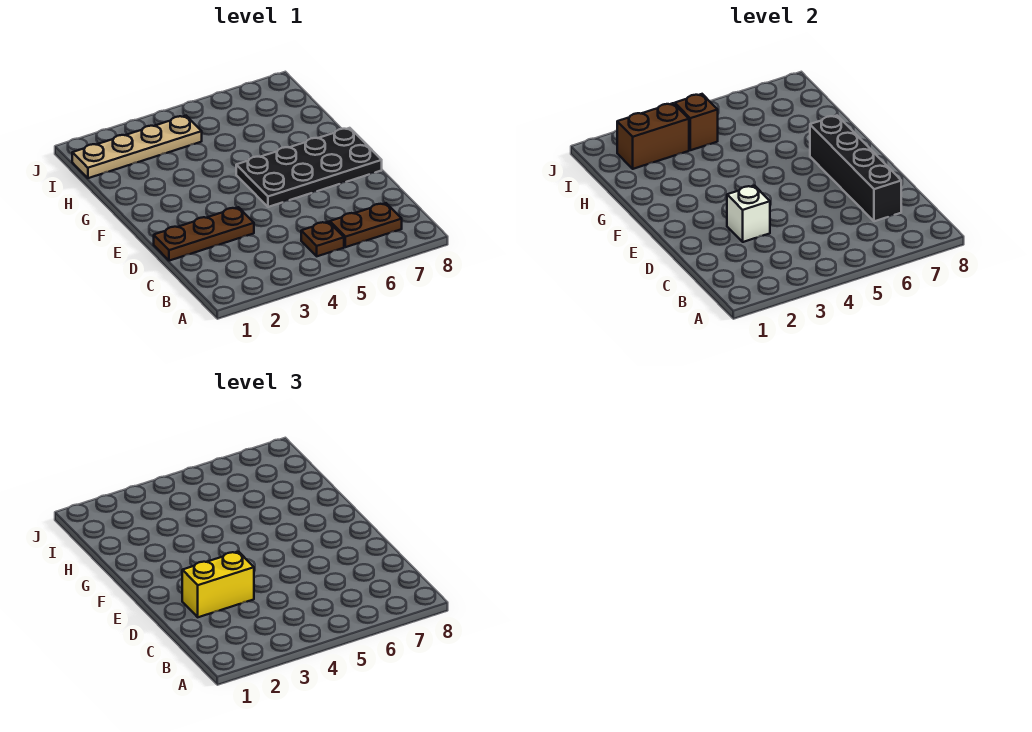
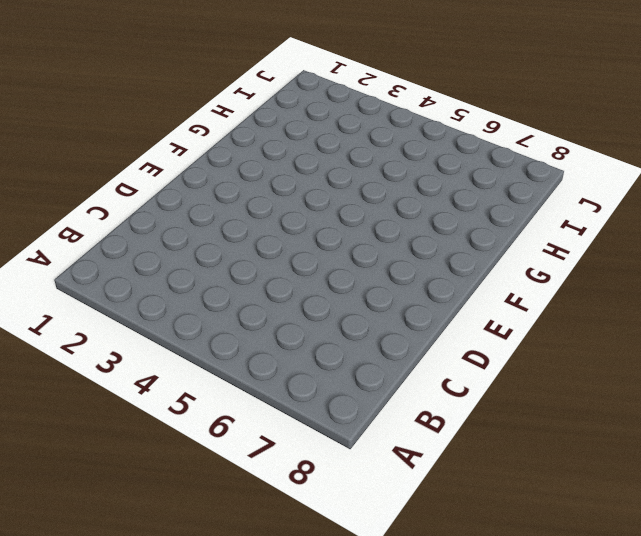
none -> brown plate B5 level 1
none -> brown plate B6:B7 level 1

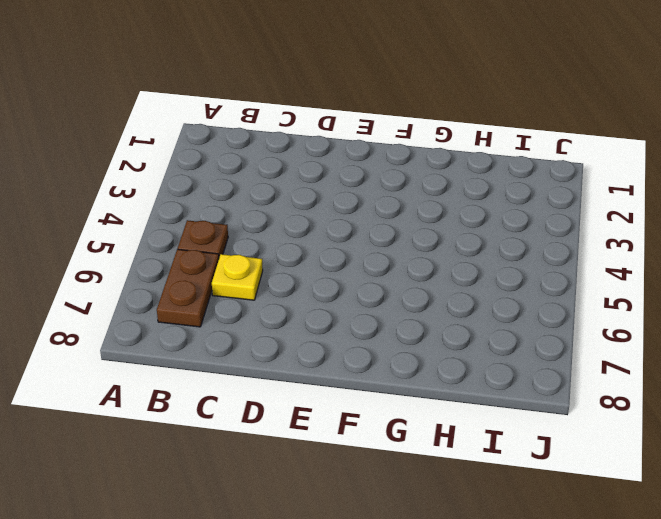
yellow plate C6 level 1 -> none
none -> brown plate D1:D3 level 1
none -> black plate E5:F8 level 1

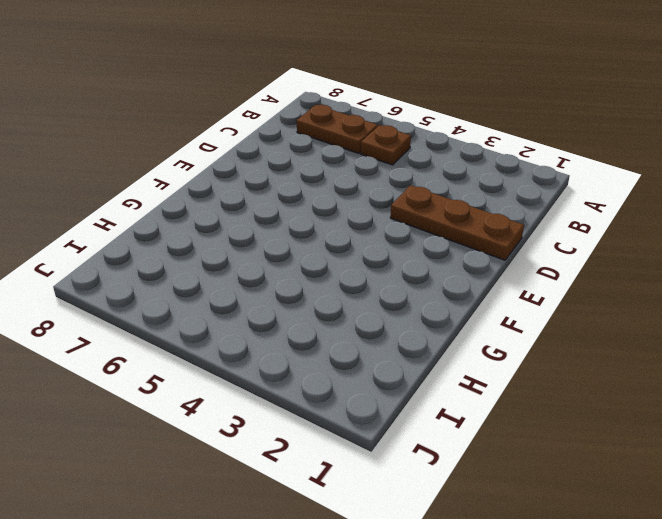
none -> black plate E5:F8 level 1
none -> tan plate I1:I4 level 1

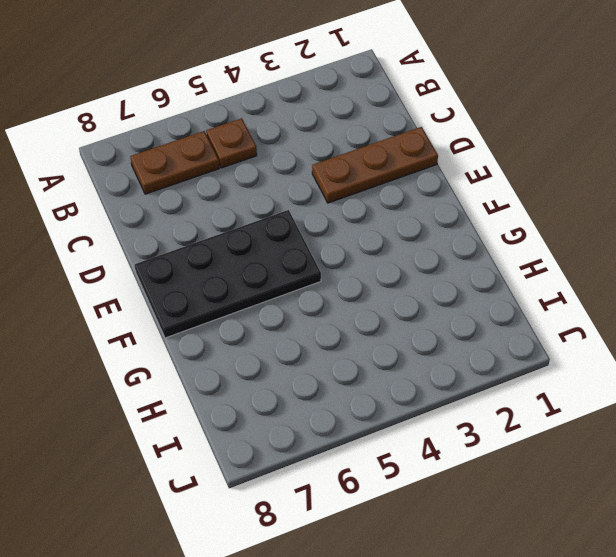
none -> tan plate I1:I4 level 1
none -> black brick C7:F7 level 2

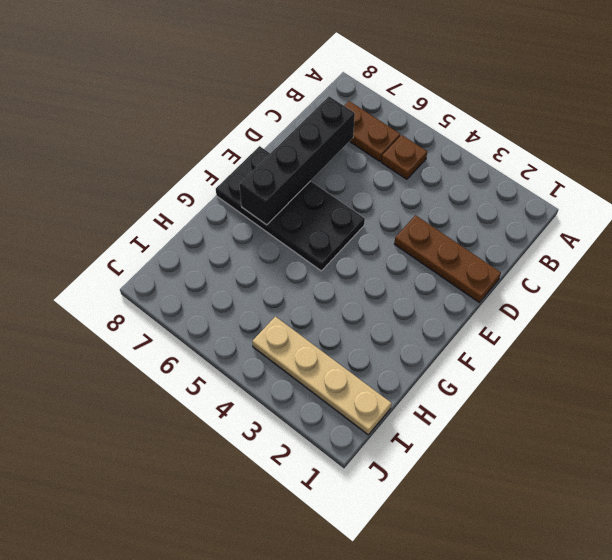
none -> white brick D3 level 2
none -> brown brick I2:I3 level 2

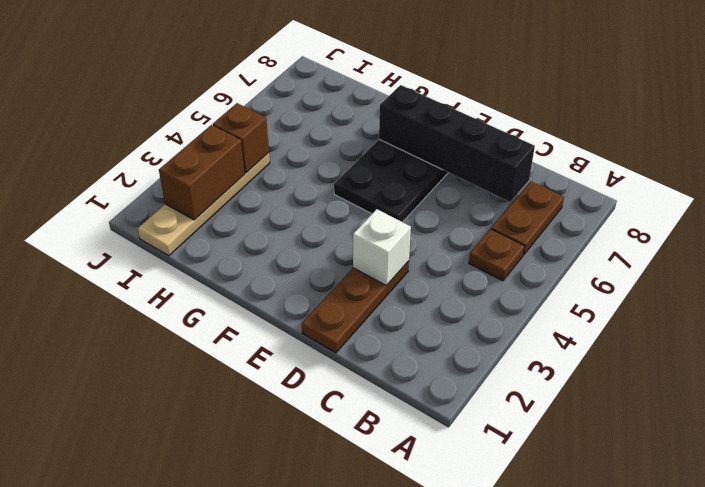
none -> yellow brick D2:D3 level 3

